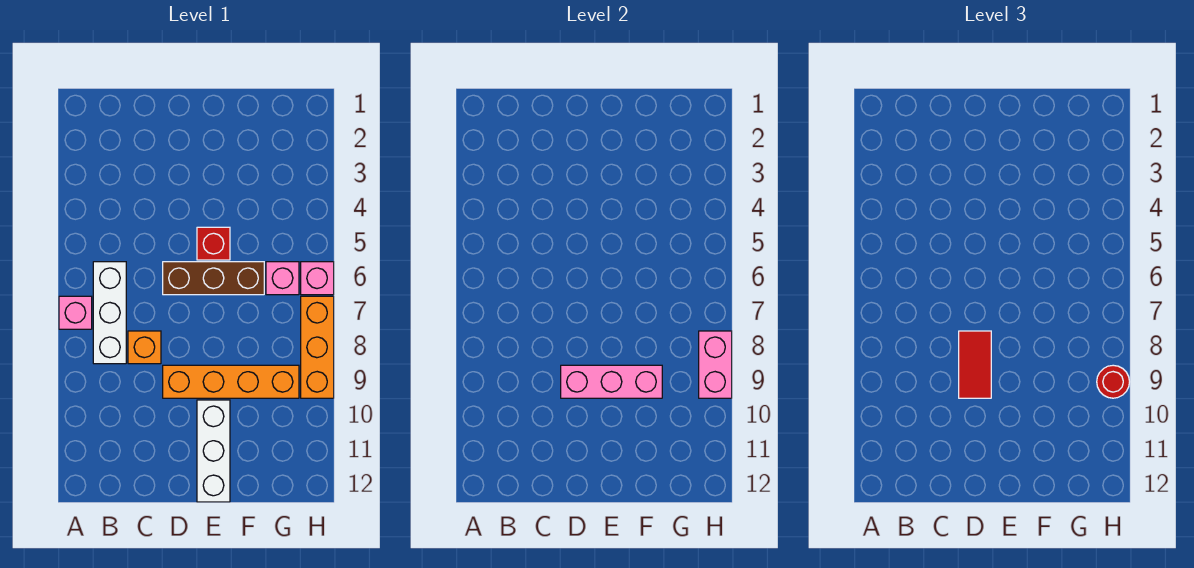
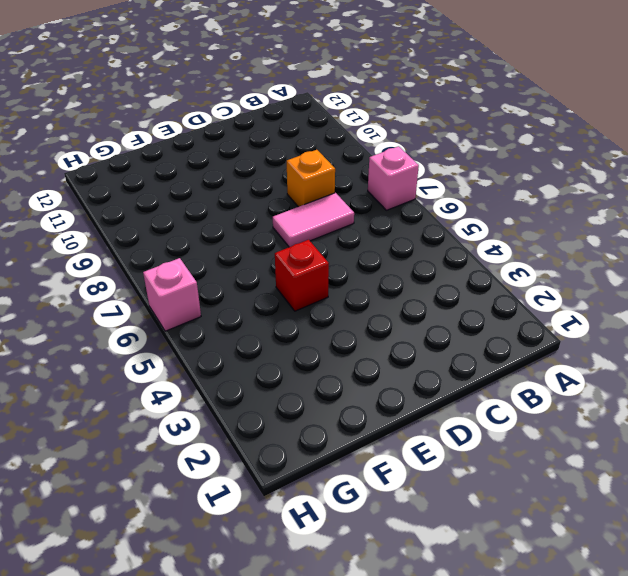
pink tile C7:D7 level 1 -> none
none -> white brick B6:B8 level 1
none -> brown brick D6:F6 level 1
none -> orange brick D9:G9 level 1

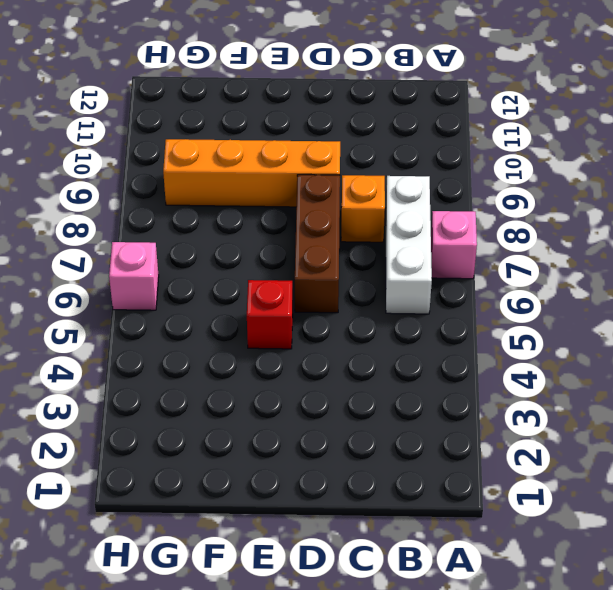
brown brick D6:D8 level 1 -> brown brick D6:F6 level 1
none -> white brick E10:E12 level 1
none -> pink brick G6 level 1
none -> orange brick H7:H9 level 1

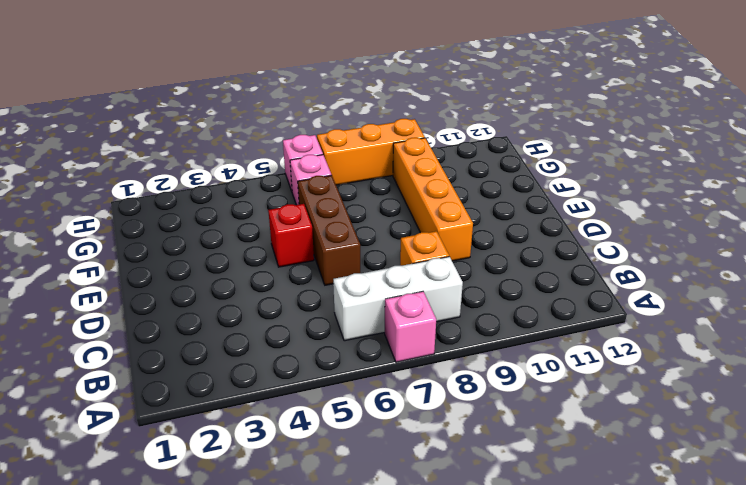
none -> white brick E10:E12 level 1
none -> pink brick D9:F9 level 2
none -> pink brick H8:H9 level 2

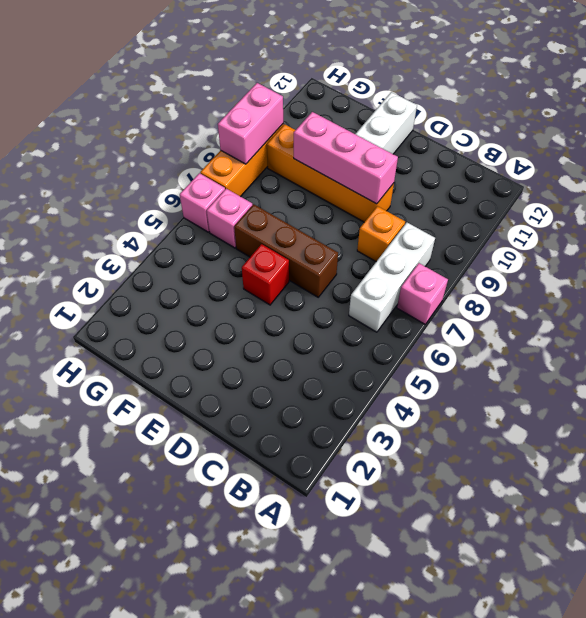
none -> red tile D8:D9 level 3
none -> red round brick H9 level 3

